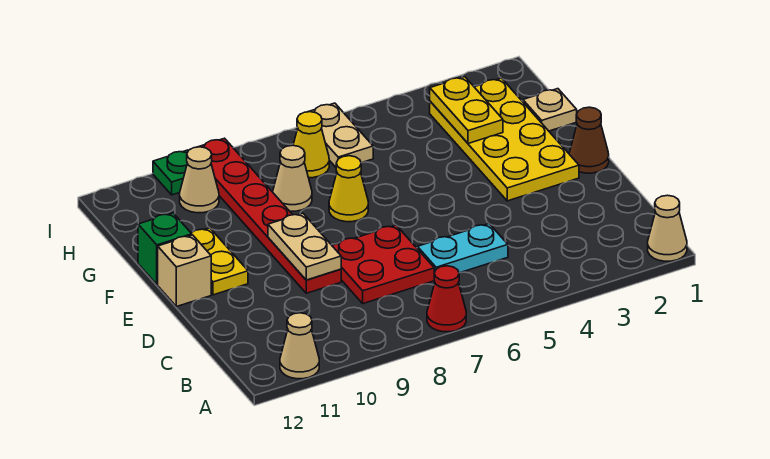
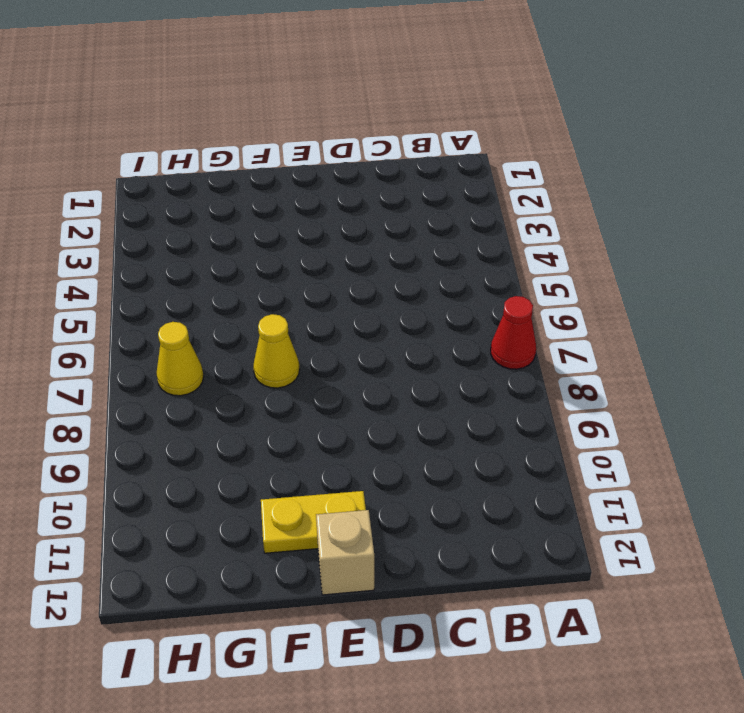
none -> tan cone A1 level 1
none -> tan cone A11 level 1
none -> cyan plate C5:C6 level 1

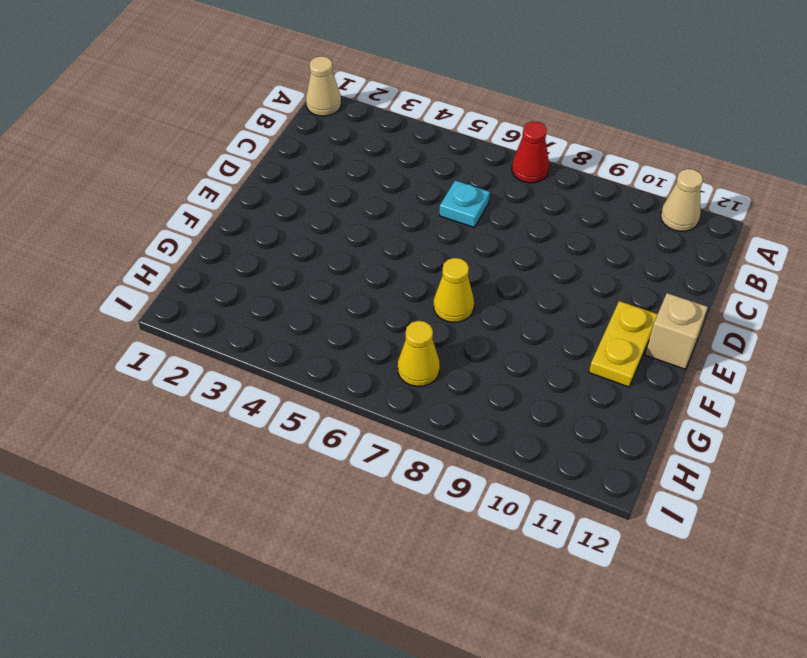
cyan plate C6 level 1 -> cyan plate C5:C6 level 1
none -> red plate C7:D8 level 1
none -> red plate D9:I9 level 1
none -> brown cone E1 level 1

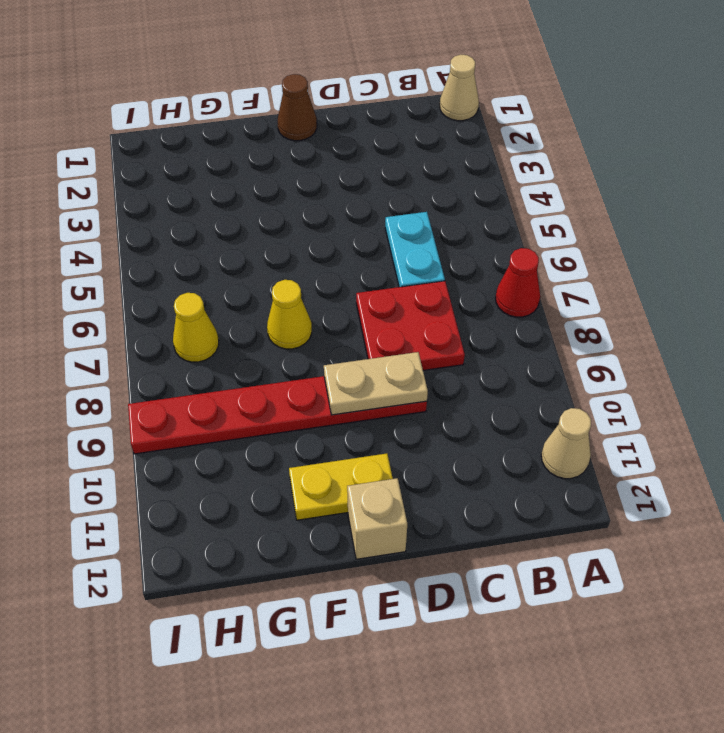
none -> yellow plate E2:H3 level 1
none -> green brick F12 level 1
none -> tan plate G1 level 1

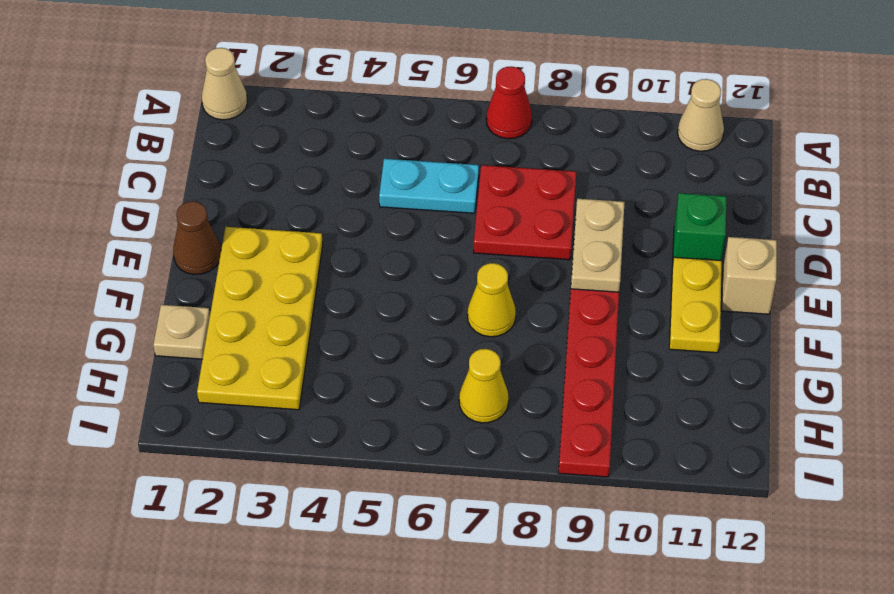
green brick D11 level 1 -> green brick F12 level 1
none -> tan cone G8 level 1
none -> tan plate H6:I6 level 1
none -> tan cone H10 level 1

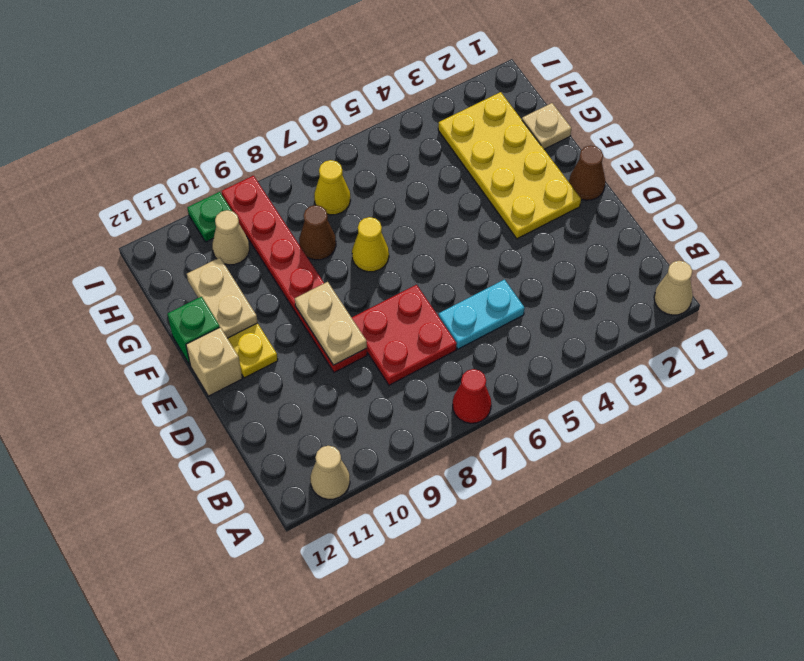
tan plate F11:G11 level 2 -> tan plate H6:I6 level 1
brown cone G8 level 1 -> tan cone G8 level 1
none -> yellow plate G3:H3 level 2

